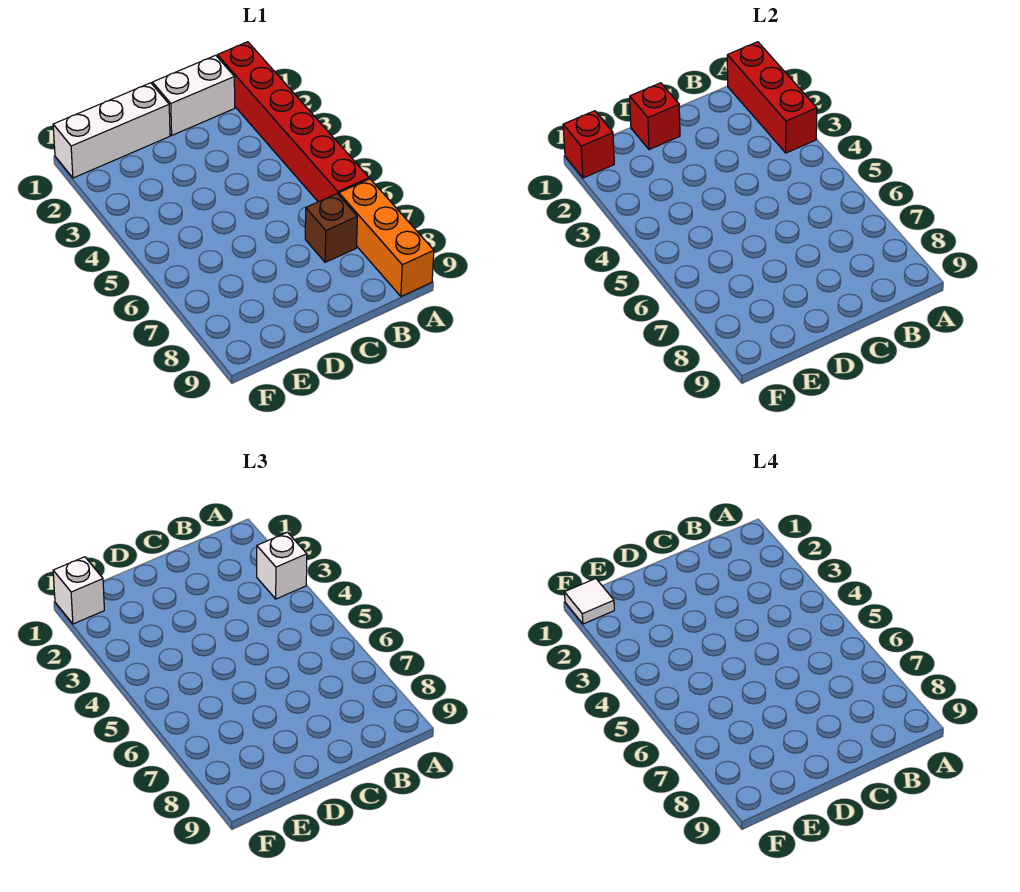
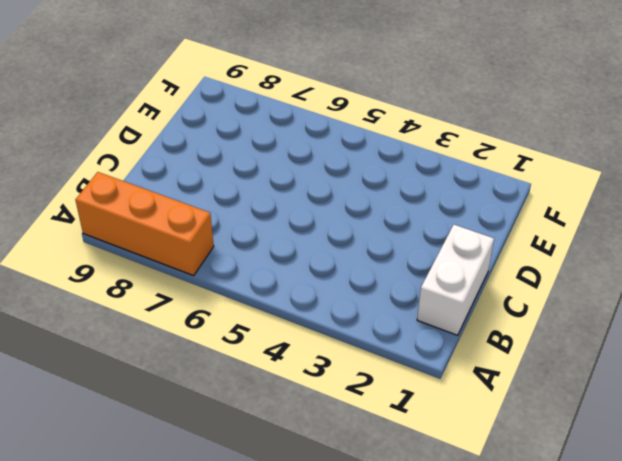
none -> red brick A1:A6 level 1
none -> brown brick B7 level 1

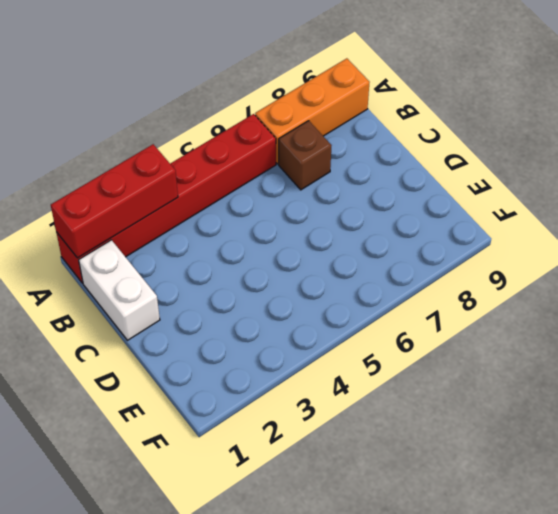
none -> white brick D1:F1 level 1
none -> red brick D1 level 2

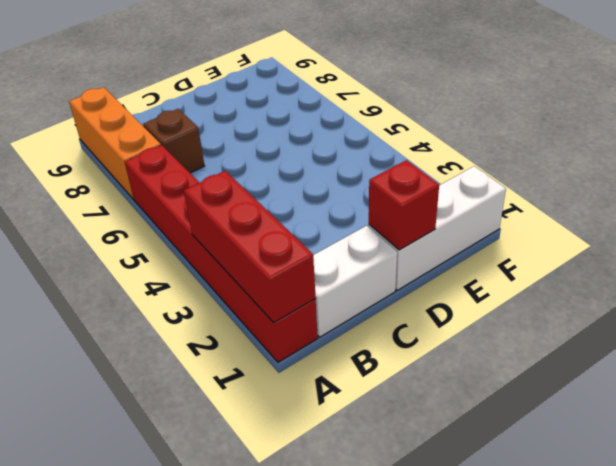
none -> red brick F1 level 2
none -> white brick A3 level 3

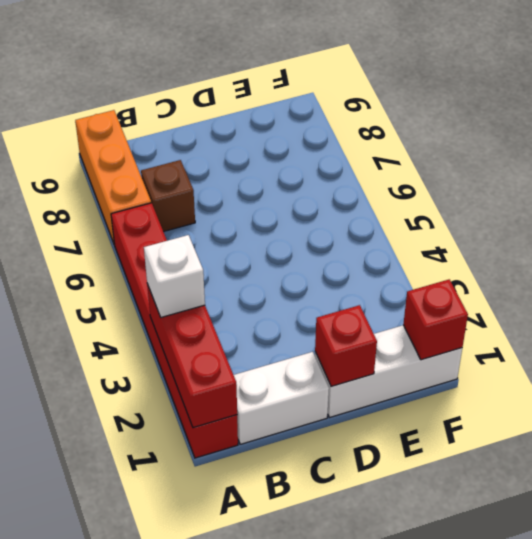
none -> white brick F1 level 3
none -> white tile F1 level 4

